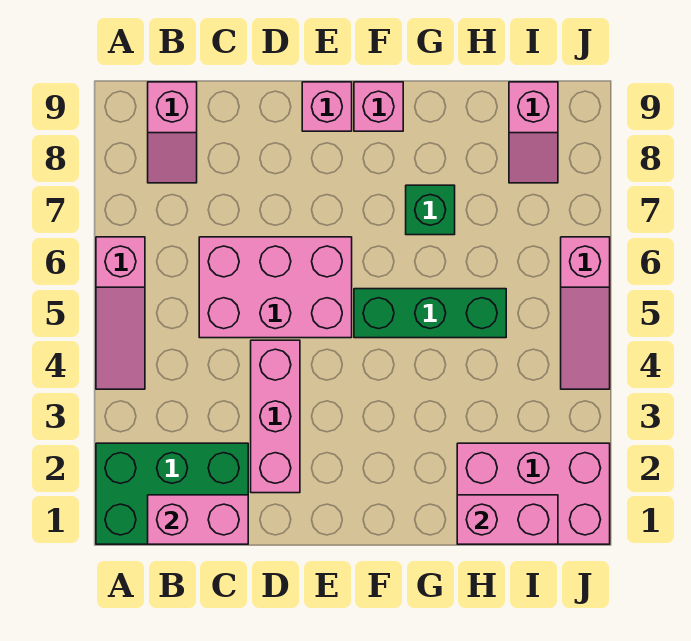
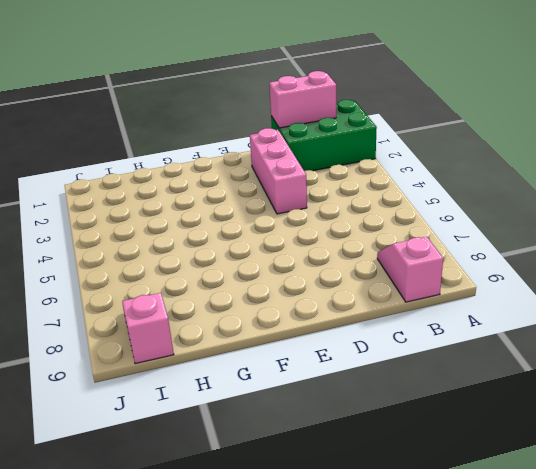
none -> pink slope A4:A6 level 1 top 6
none -> pink brick C5:E6 level 1
none -> pink brick E9 level 1

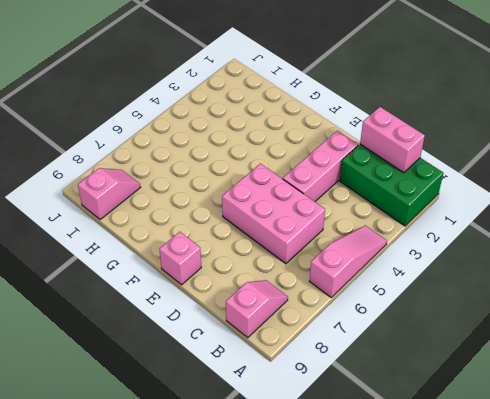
none -> green brick F5:H5 level 1
none -> pink brick F9 level 1
none -> green brick G7 level 1

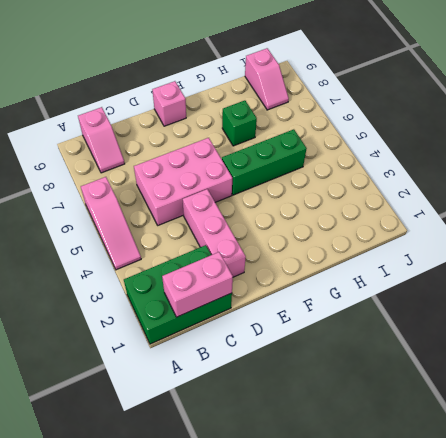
none -> pink brick F9 level 1
none -> pink brick H1:J2 level 1
none -> pink slope J4:J6 level 1 top 6

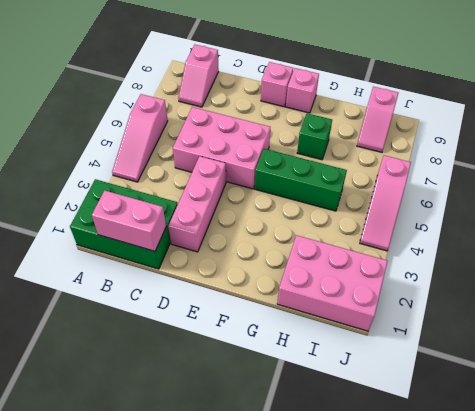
none -> pink brick H1:I1 level 2

